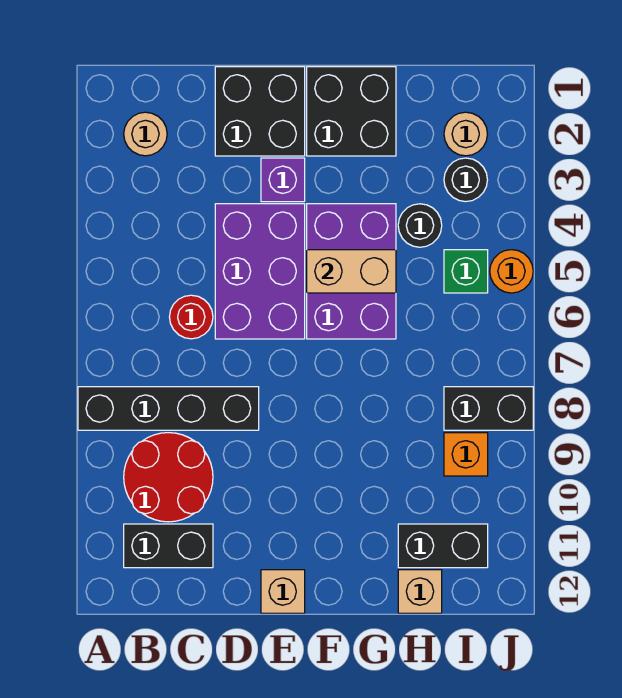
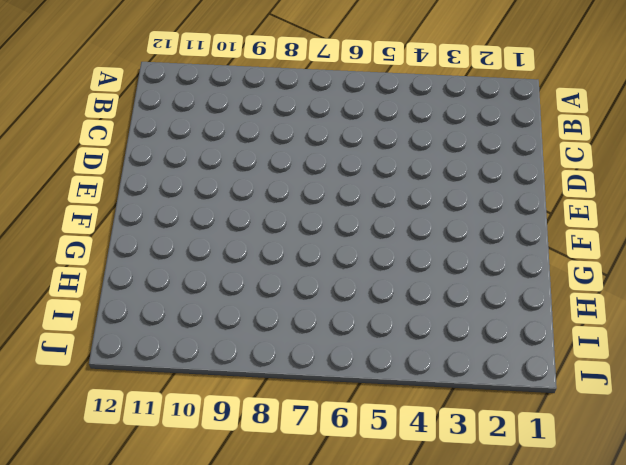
none -> black brick A8:D8 level 1
none -> tan round brick B2 level 1
none -> red round brick B9:C10 level 1

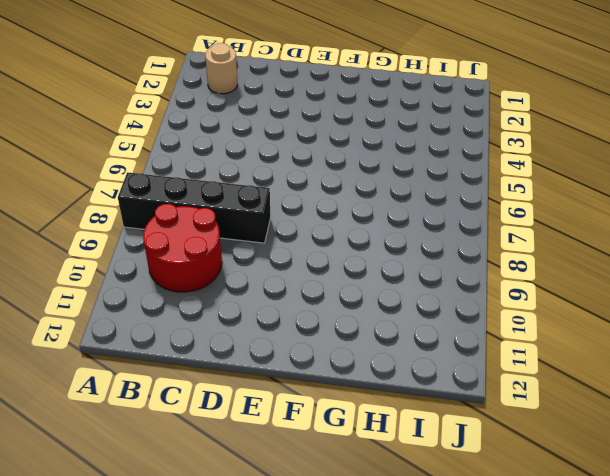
none -> black brick B11:C11 level 1
none -> red round brick C6 level 1
none -> black brick D1:E2 level 1

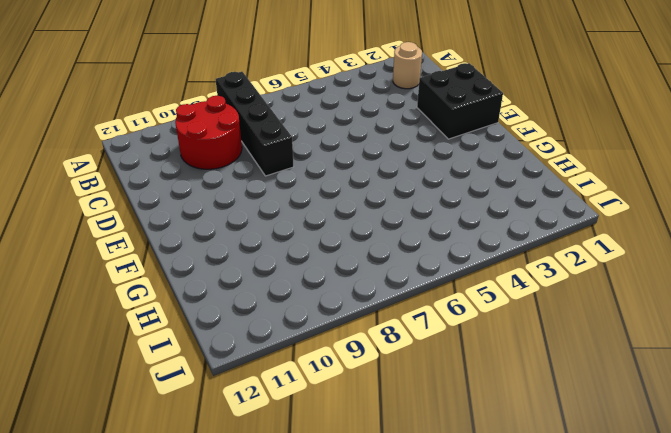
none -> black brick B11:C11 level 1
none -> red round brick C6 level 1
none -> purple brick D4:E6 level 1

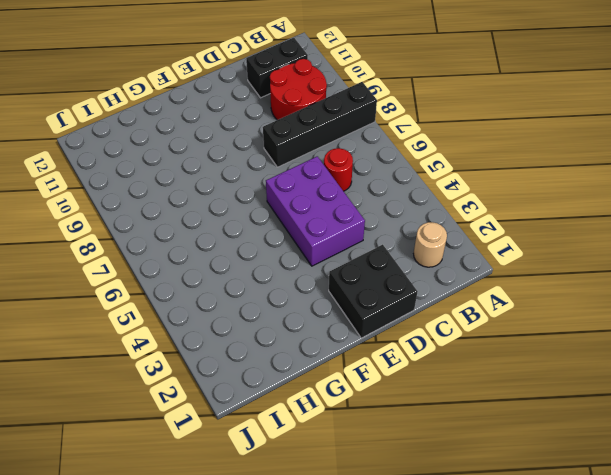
none -> purple brick E3 level 1
none -> tan brick E12 level 1
none -> black brick F1:G2 level 1

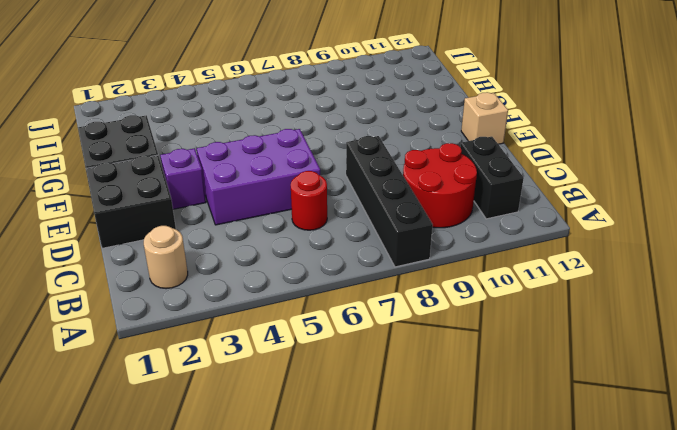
none -> purple brick F4:G6 level 1
none -> black round brick H4 level 1
none -> black brick H11:I11 level 1

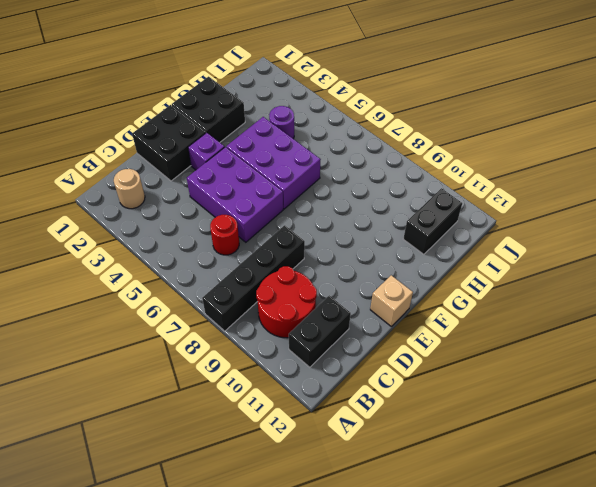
purple round brick H4 level 1 -> black round brick H4 level 1
none -> tan brick H12 level 1
none -> tan round brick I2 level 1
none -> black round brick I3 level 1

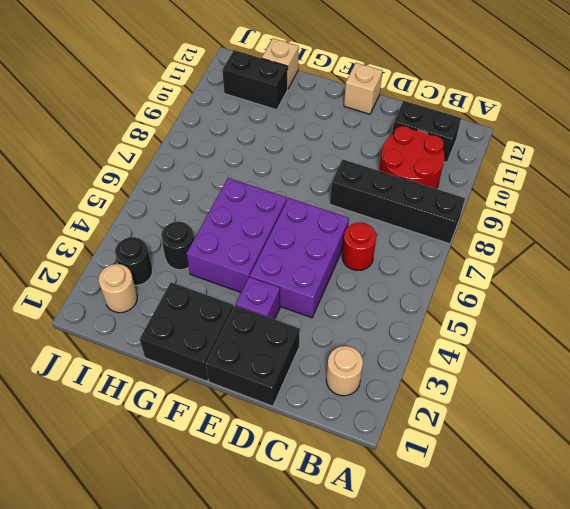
none -> green brick I5 level 1
none -> black brick I8:J8 level 1
none -> orange brick I9 level 1

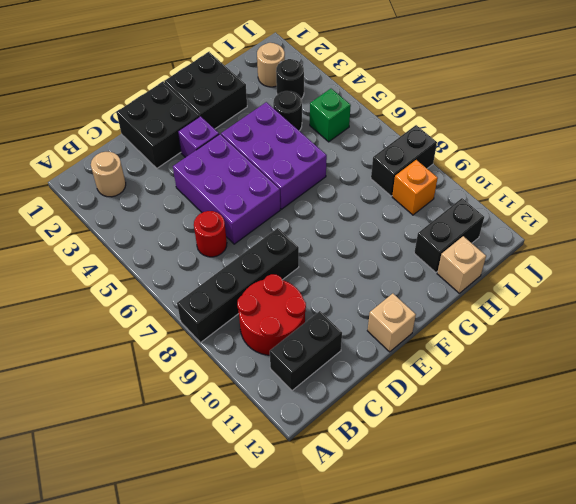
none -> orange round brick J5 level 1
none -> tan brick F5:G5 level 2

